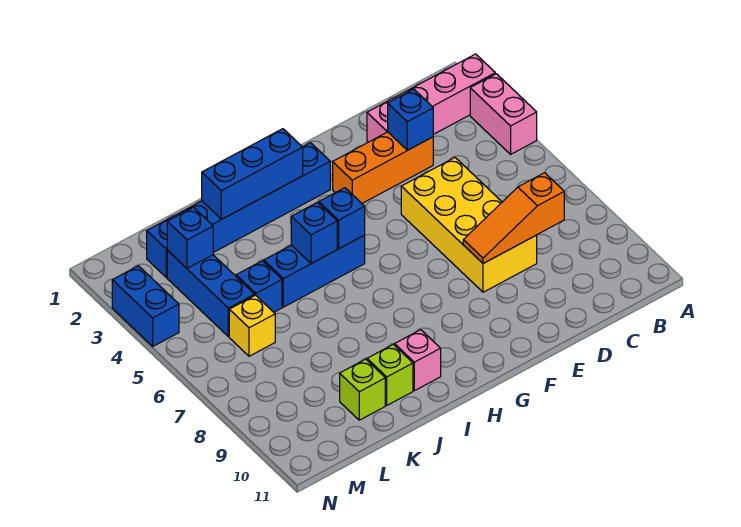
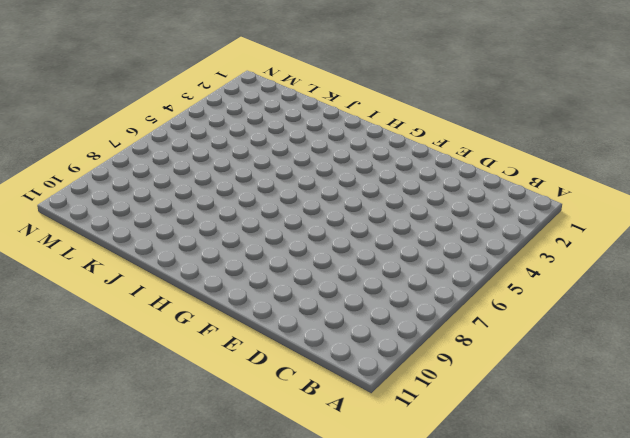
none -> pink brick A2:D2 level 1
none -> pink brick A3:A4 level 1
none -> orange brick D3:F3 level 1

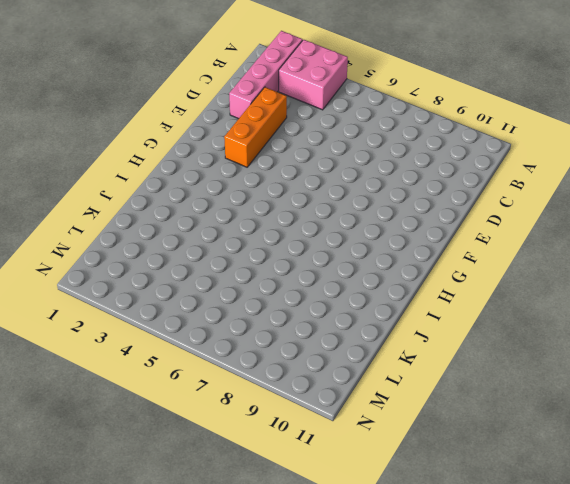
pink brick A3:B4 level 1 -> pink brick A3:A4 level 1
none -> yellow brick D5:E8 level 1
none -> blue brick G2:L2 level 1
none -> blue brick H5:J5 level 1

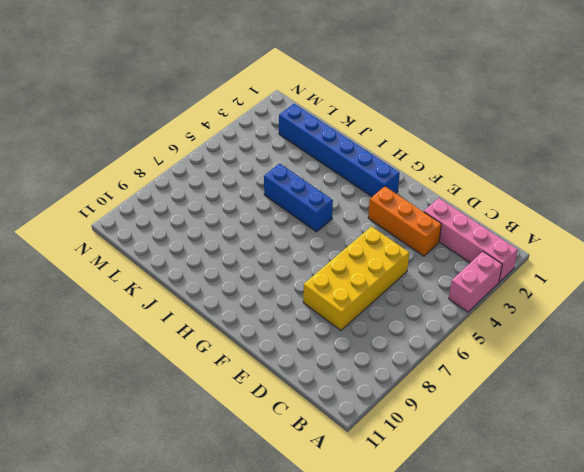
none -> pink brick I10 level 1
none -> lime brick J10 level 1
none -> blue brick K5 level 1

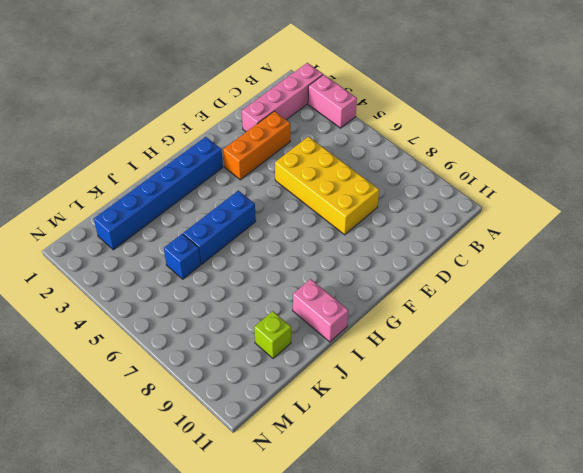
pink brick I10:I11 level 1 -> pink brick I10 level 1
none -> lime brick J10 level 1
none -> blue brick L3:L5 level 1
none -> yellow brick L6 level 1

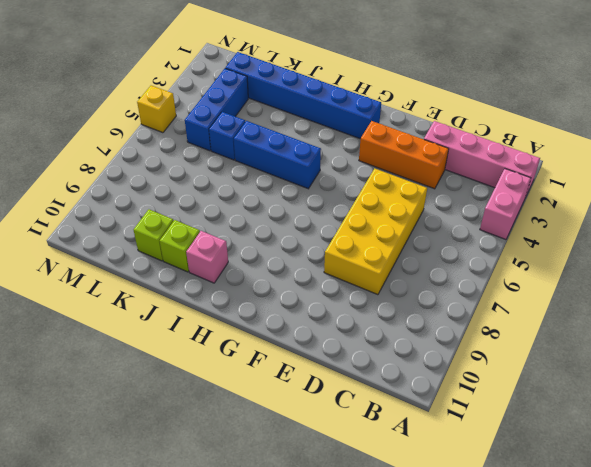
yellow brick N5 level 1 -> yellow brick L6 level 1
none -> blue brick N3:N4 level 1
none -> orange slope C8:E8 level 2 top C
none -> blue brick D3 level 2

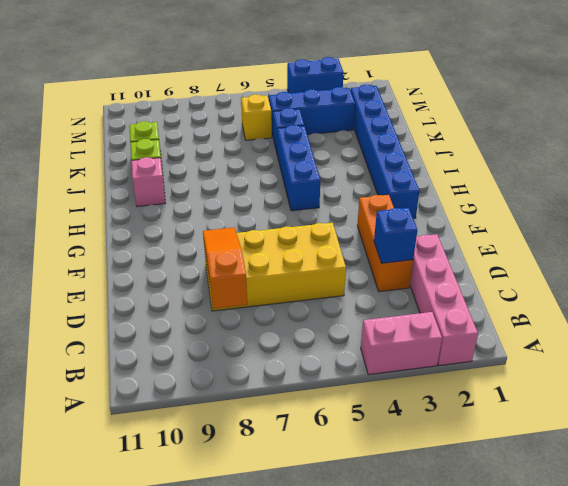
none -> blue brick H2:J2 level 2
none -> blue brick H5 level 2
none -> blue brick I5 level 2

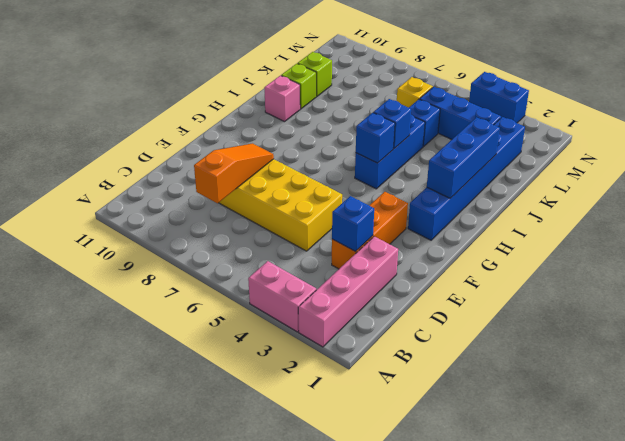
none -> blue brick L3 level 2

